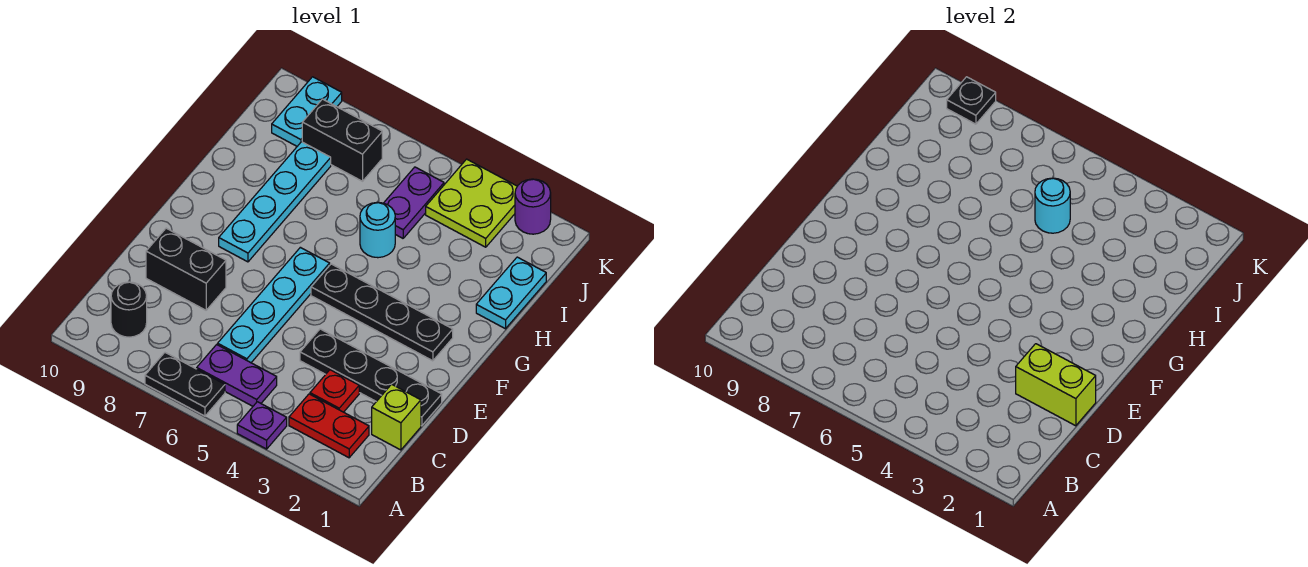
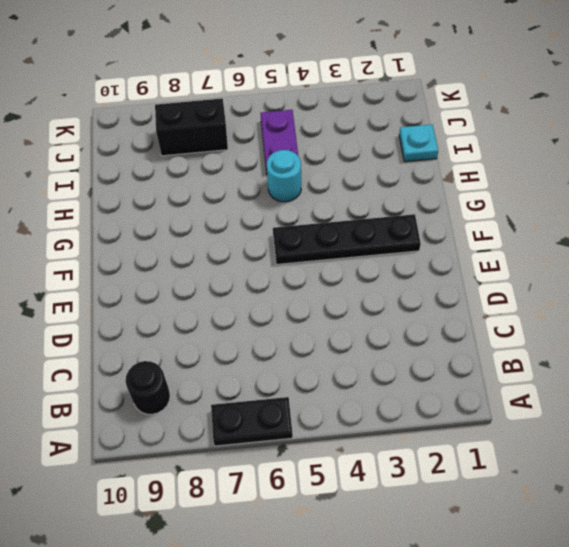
cyan plate I1 level 1 -> cyan plate H1:I1 level 1
none -> purple plate A4 level 1
none -> red plate B2:B3 level 1
none -> purple plate B5:B6 level 1

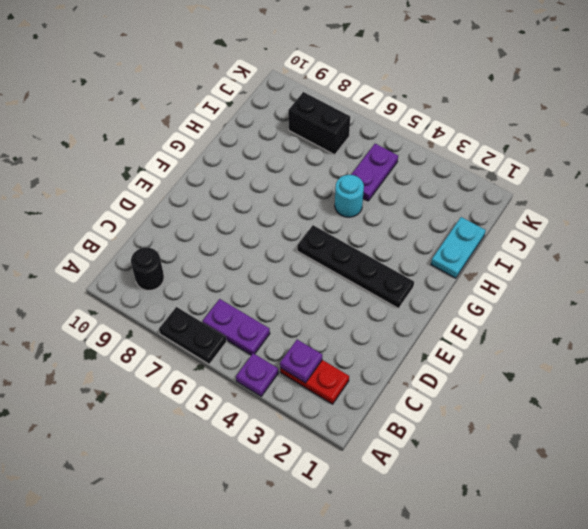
purple plate B3 level 2 -> none
none -> lime brick C1 level 1
none -> red plate C3 level 1
none -> cyan plate C6:F6 level 1

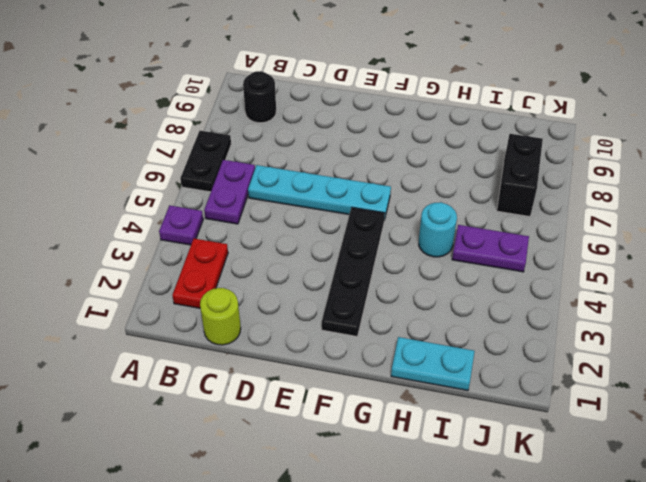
lime round brick C1 level 1 -> lime brick C1 level 1
none -> red plate C3 level 1
none -> black plate D1:D4 level 1
none -> black brick D8:D9 level 1

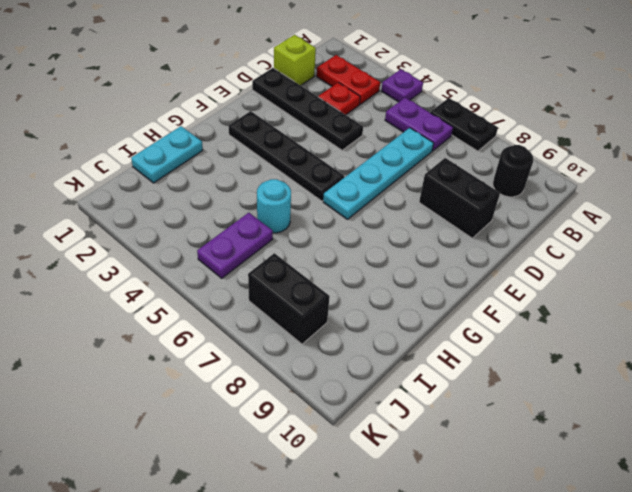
none -> cyan plate F8:I8 level 1
none -> lime plate J3:K4 level 1
none -> cyan plate J9:K9 level 1

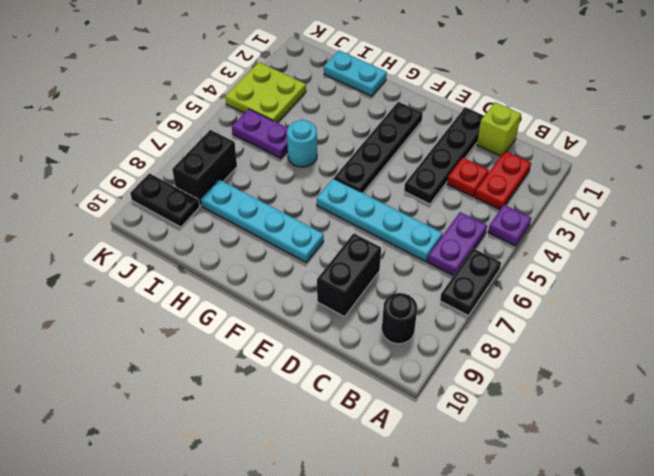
black plate J9:K9 level 1 -> cyan plate J9:K9 level 1
none -> purple round brick K2 level 1
none -> lime brick D1:D2 level 2
none -> cyan round brick I5 level 2

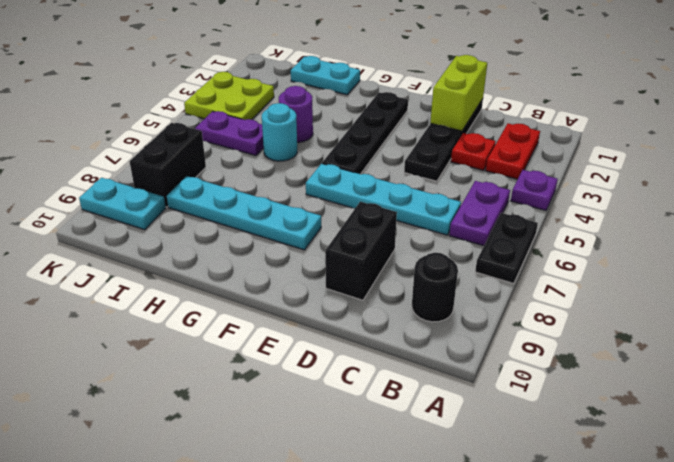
purple round brick H4 level 1 -> purple round brick K2 level 1
none -> lime brick C1 level 1
none -> cyan round brick I5 level 2
none -> black plate K9 level 2

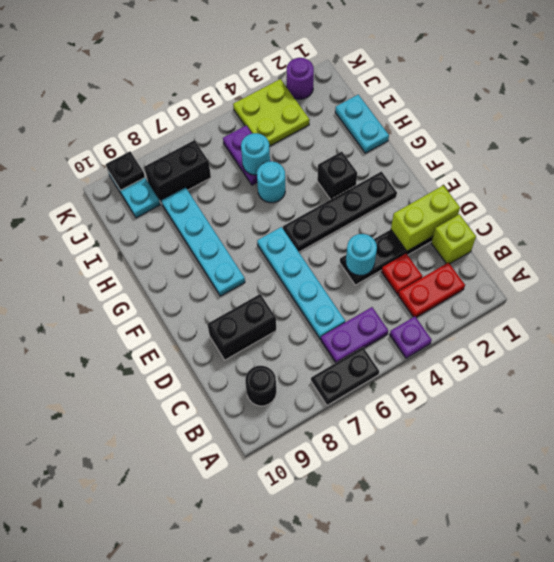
cyan round brick D4 level 2 -> none
black brick G3 level 1 -> none

